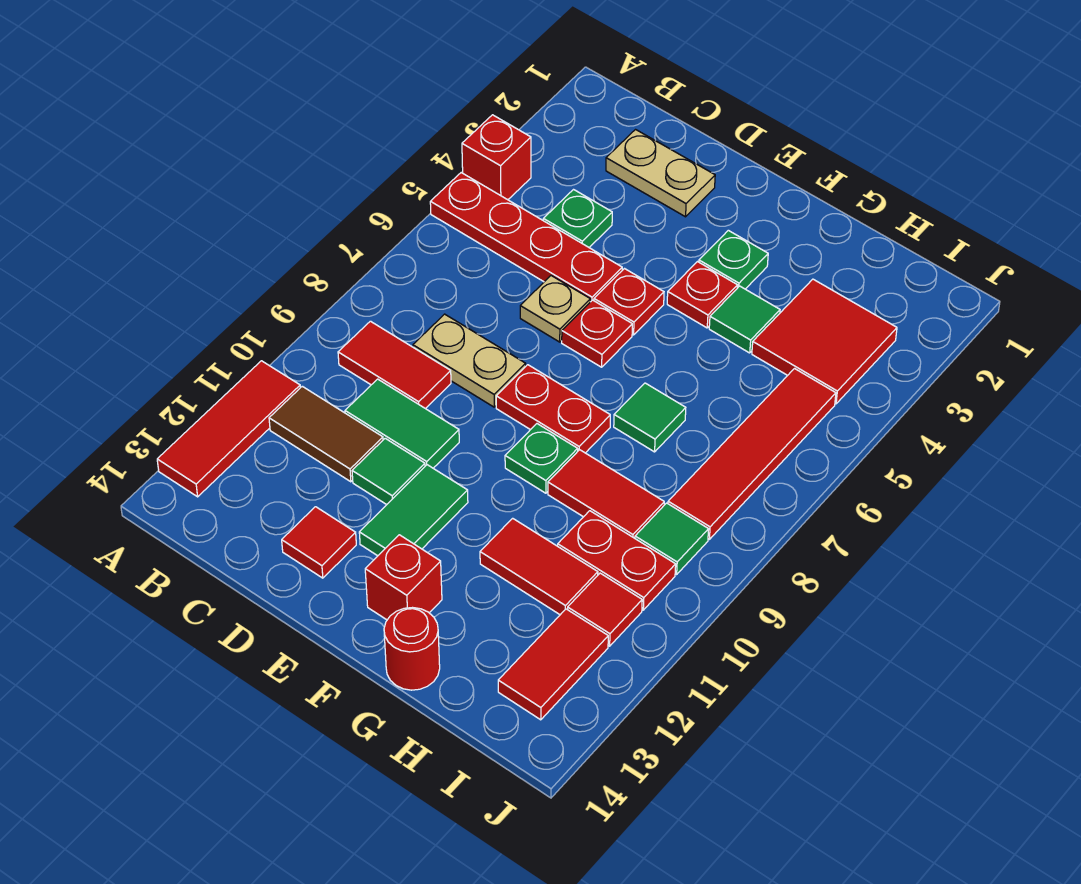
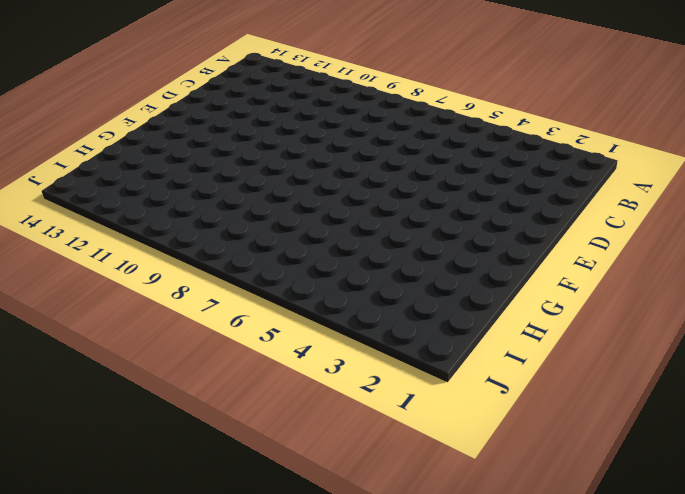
none -> red brick A4 level 1
none -> red plate A5:D5 level 1
none -> red tile A11:A13 level 1
none -> red tile B9:C9 level 1

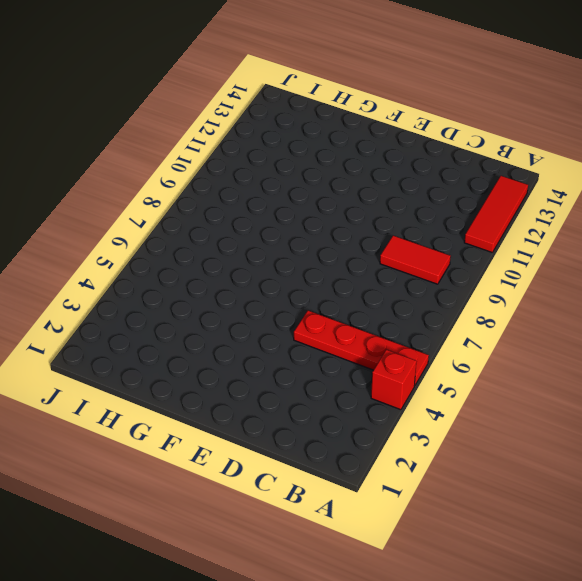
none -> brown tile B11:C11 level 1
none -> tan plate C2:D2 level 1
none -> green plate C4 level 1
none -> tan plate C8:D8 level 1

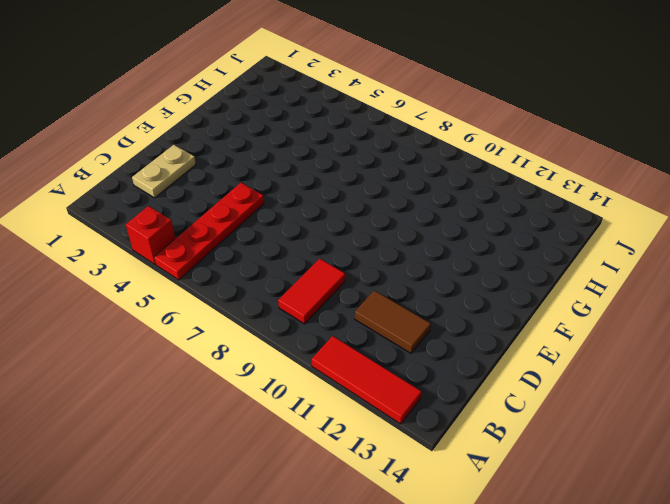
brown tile C11:C12 level 1 -> brown tile B11:C11 level 1
none -> green plate C4 level 1
none -> tan plate C8:D8 level 1
none -> green tile C10:D10 level 1
none -> tan plate D6 level 1

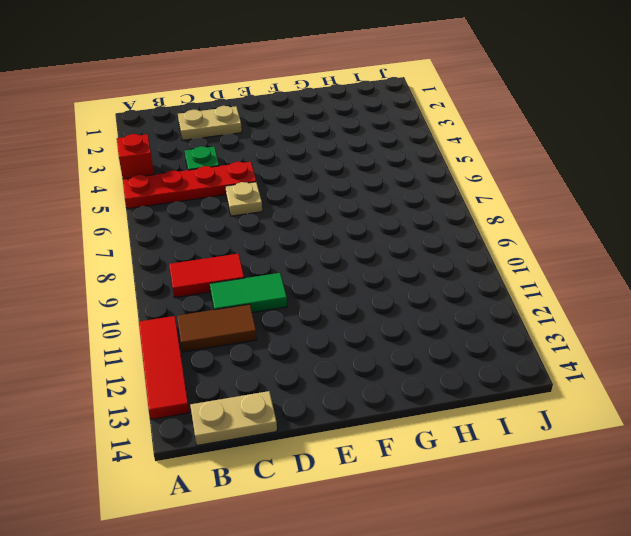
tan plate B14:C14 level 1 -> tan plate C8:D8 level 1
none -> green tile D11 level 1
none -> red tile D13 level 1
none -> red plate E5 level 1
none -> red plate E6 level 1

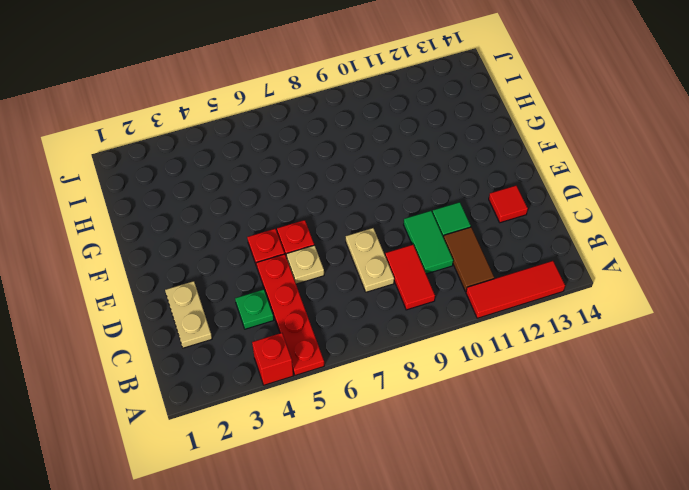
none -> red plate E8:F8 level 1
none -> green tile E11:E12 level 1
none -> green plate F3 level 1
none -> red plate F4 level 1

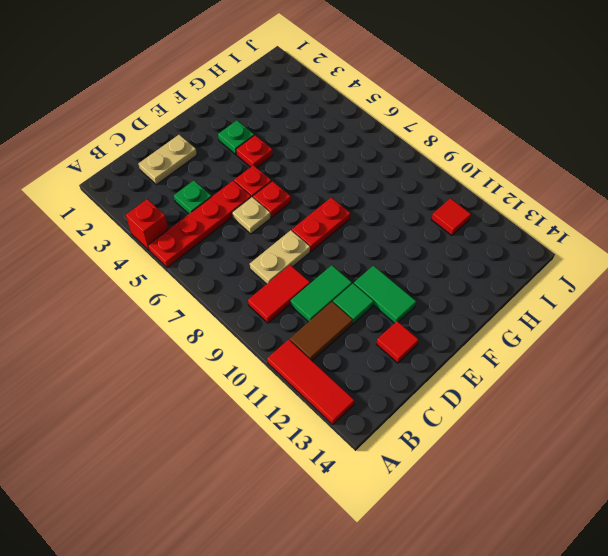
none -> green plate F9 level 1
none -> red brick F13 level 1
none -> green tile G4 level 1
none -> green tile G7 level 1

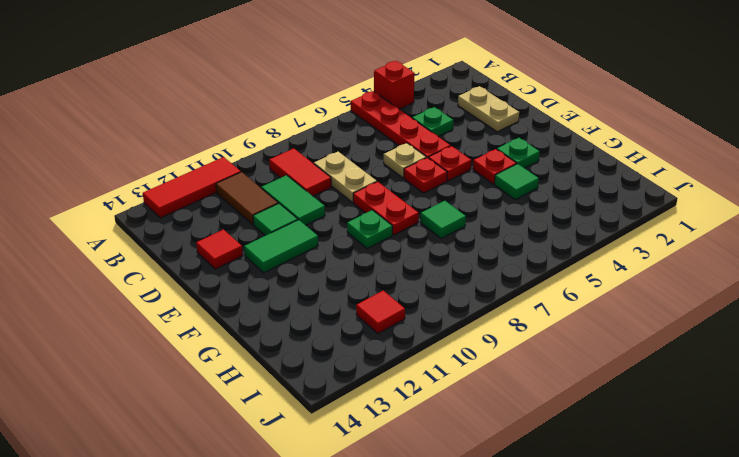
none -> red brick F13 level 1
none -> red tile G9:H9 level 1
none -> red tile G11:H11 level 1
none -> red round brick G14 level 1

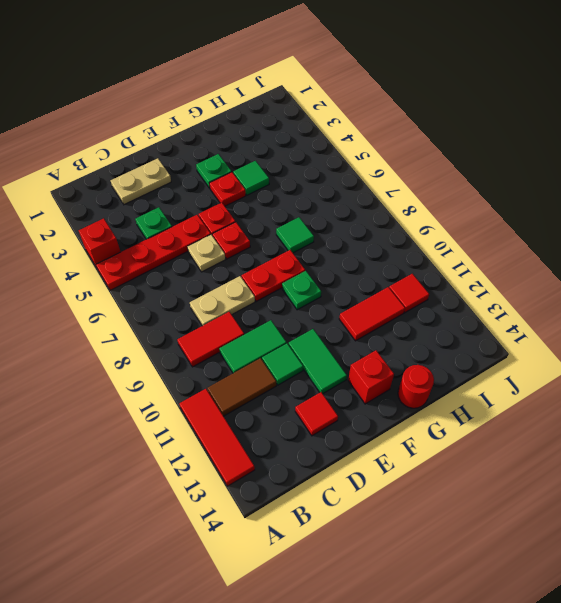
none -> red tile G9:H9 level 1
none -> red tile H3:I4 level 1
none -> red plate H10:I10 level 1
none -> red tile I5:I8 level 1

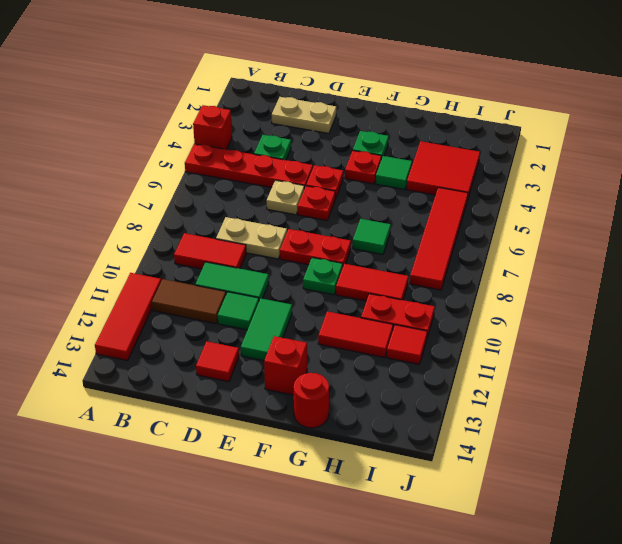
none -> green tile I9 level 1
none -> red tile I12:I13 level 1

